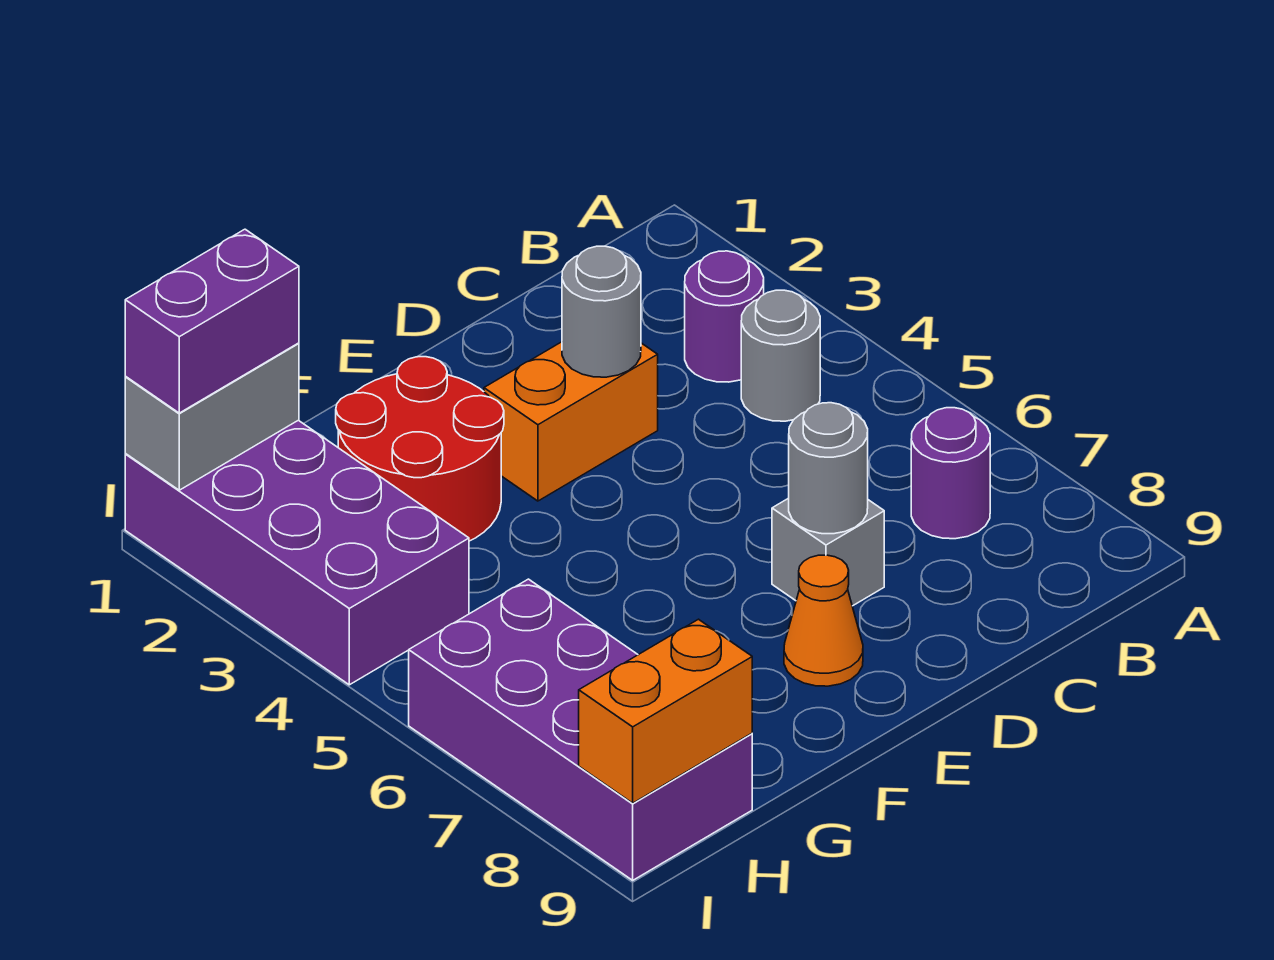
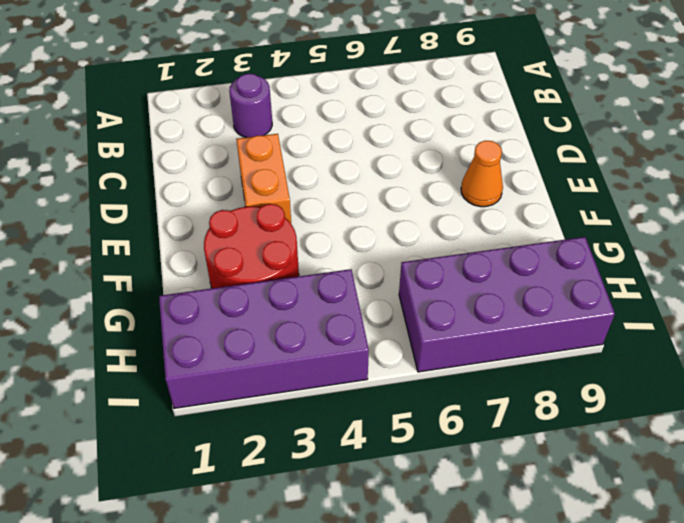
none -> grey round brick B4 level 1
none -> purple round brick B7 level 1
none -> grey brick D7 level 1

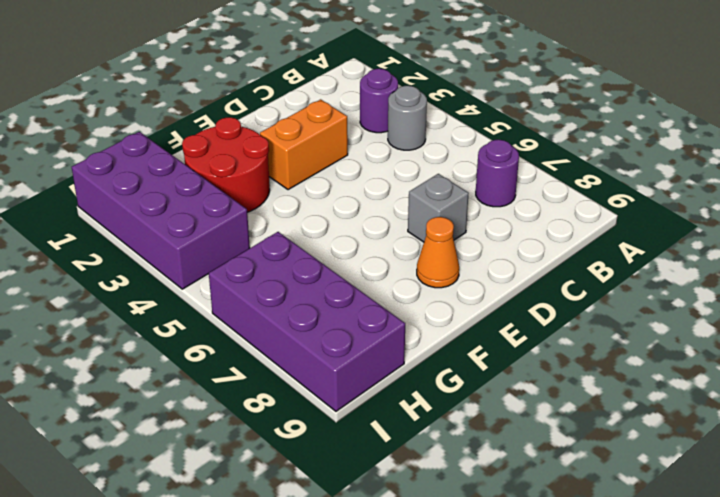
none -> grey round brick D3 level 2
none -> grey round brick D7 level 2
none -> grey brick H1:I1 level 2

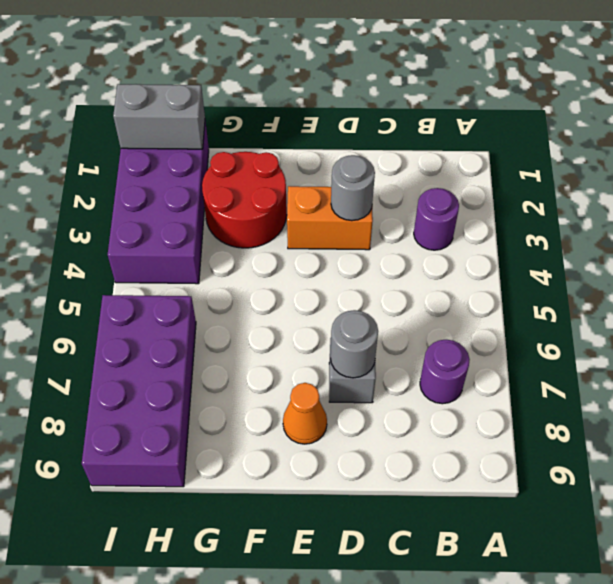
none -> grey round brick B4 level 1
none -> orange brick H9:I9 level 2
none -> purple brick H1:I1 level 3

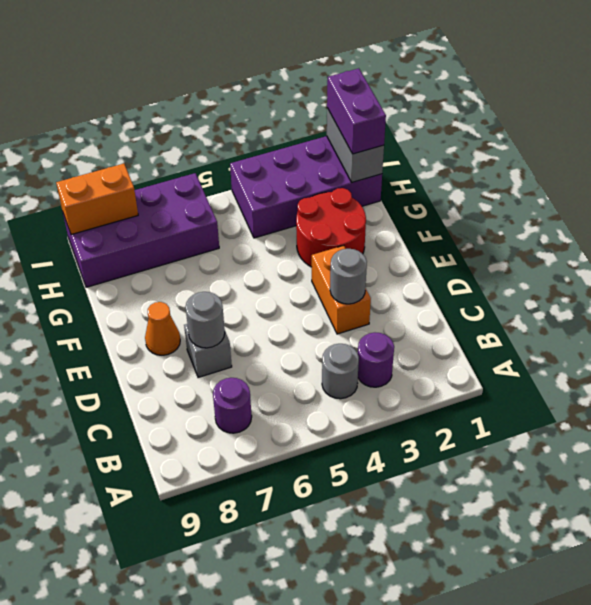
orange brick I8:I9 level 2 -> orange brick H9:I9 level 2

